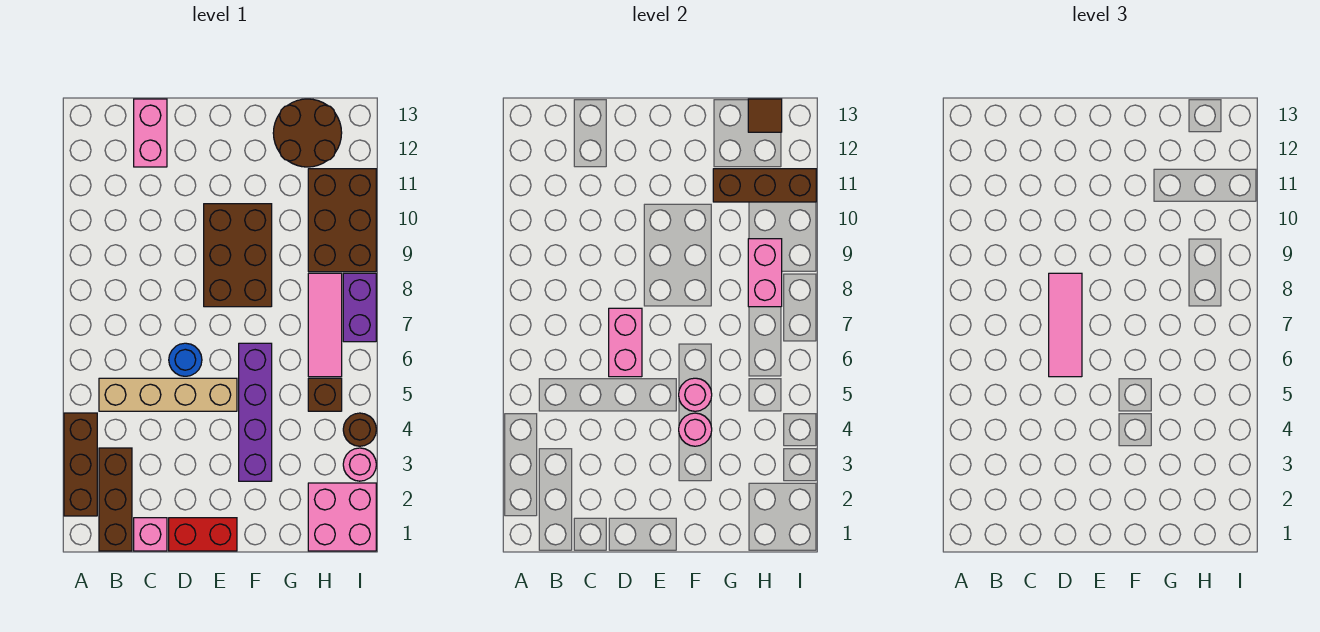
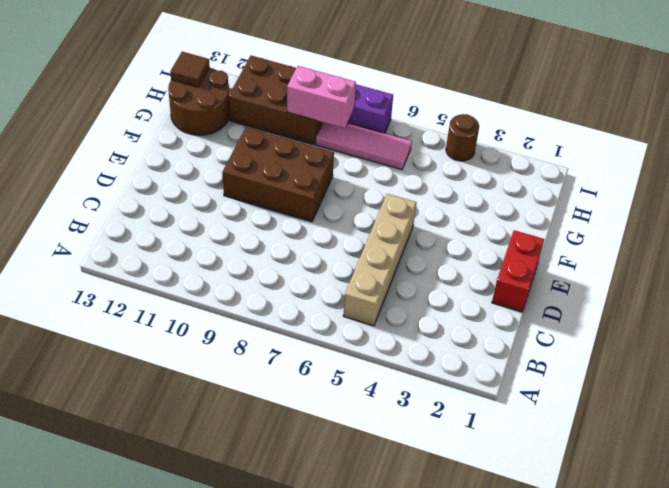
none -> brown brick A2:A4 level 1
none -> brown brick B1:B3 level 1
none -> pink brick C1 level 1

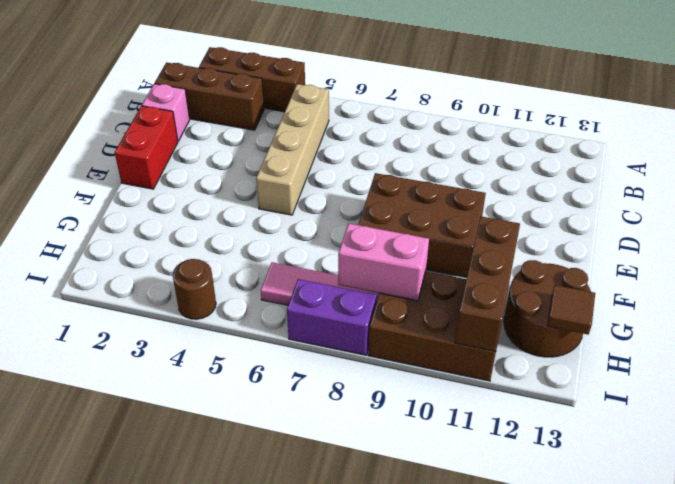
none -> pink brick C12:C13 level 1
none -> blue round brick D6 level 1
none -> purple brick F3:F6 level 1

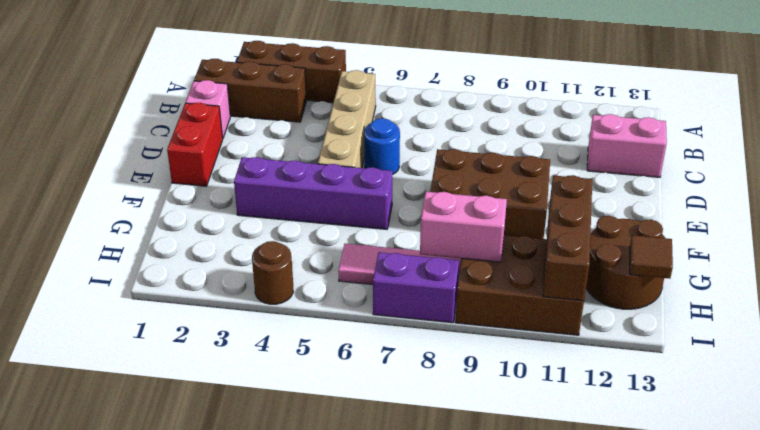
none -> pink brick H1:I2 level 1
none -> brown brick H5 level 1
none -> pink round brick I3 level 1

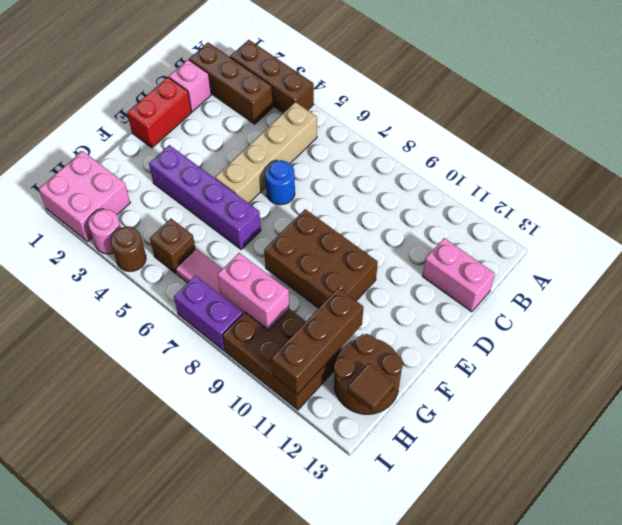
none -> pink brick D6:D7 level 2
none -> pink round brick F4 level 2
none -> pink round brick F5 level 2

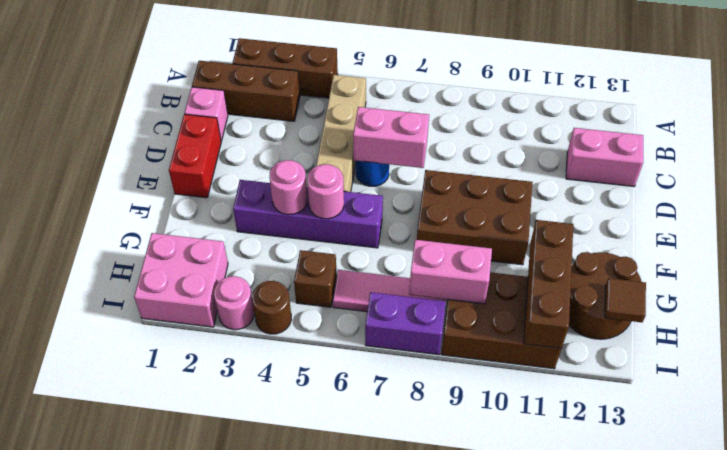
none -> pink tile D6:D8 level 3

